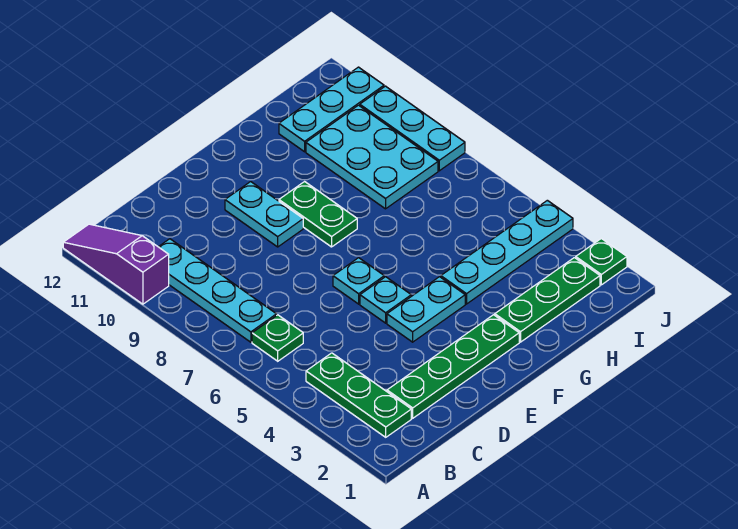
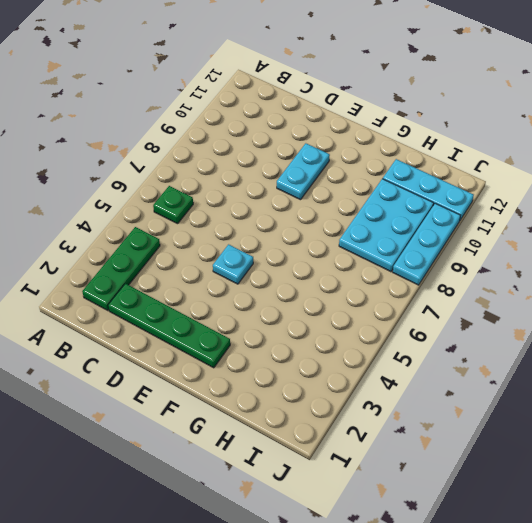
none -> purple slope A10:A12 level 1 top 10
none -> cyan plate B7:B10 level 1
none -> cyan plate E4:F4 level 1

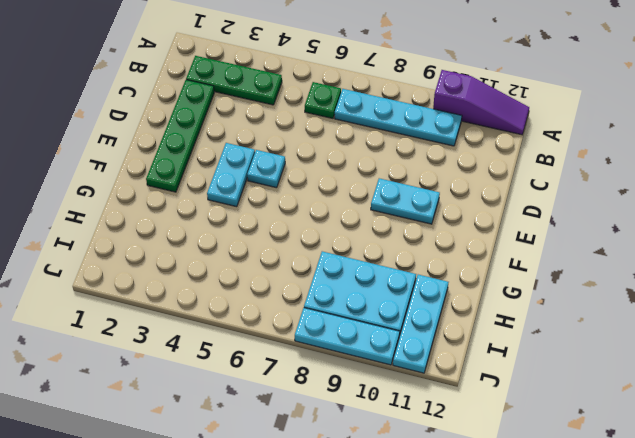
none -> cyan plate E6 level 1
none -> green plate F8:F9 level 1
none -> green plate G2:I2 level 1

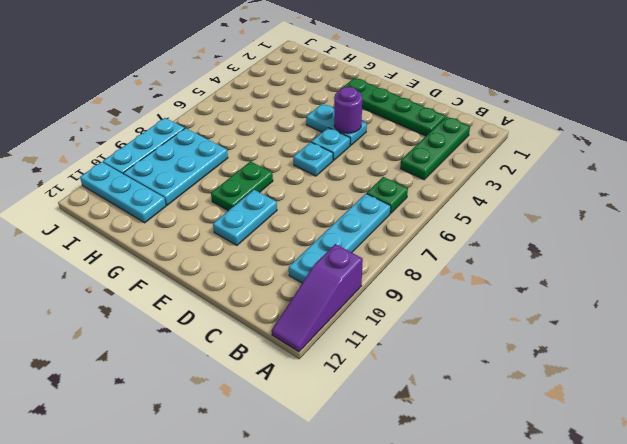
purple round brick E4 level 2 -> none
none -> green plate G2:I2 level 1
none -> cyan plate G4:J4 level 1
none -> green plate J2 level 1

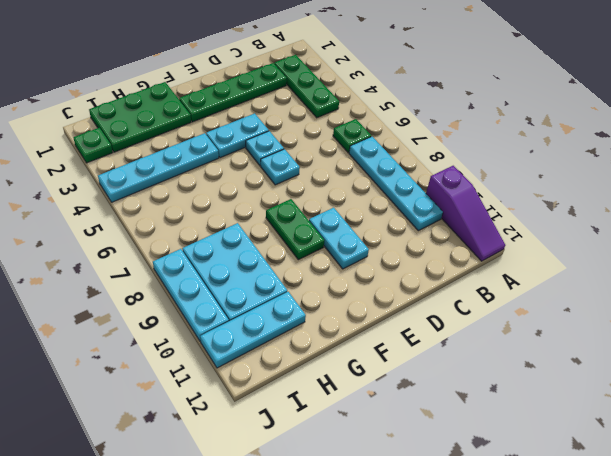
green plate G1:I2 level 1 -> green plate G2:I2 level 1

